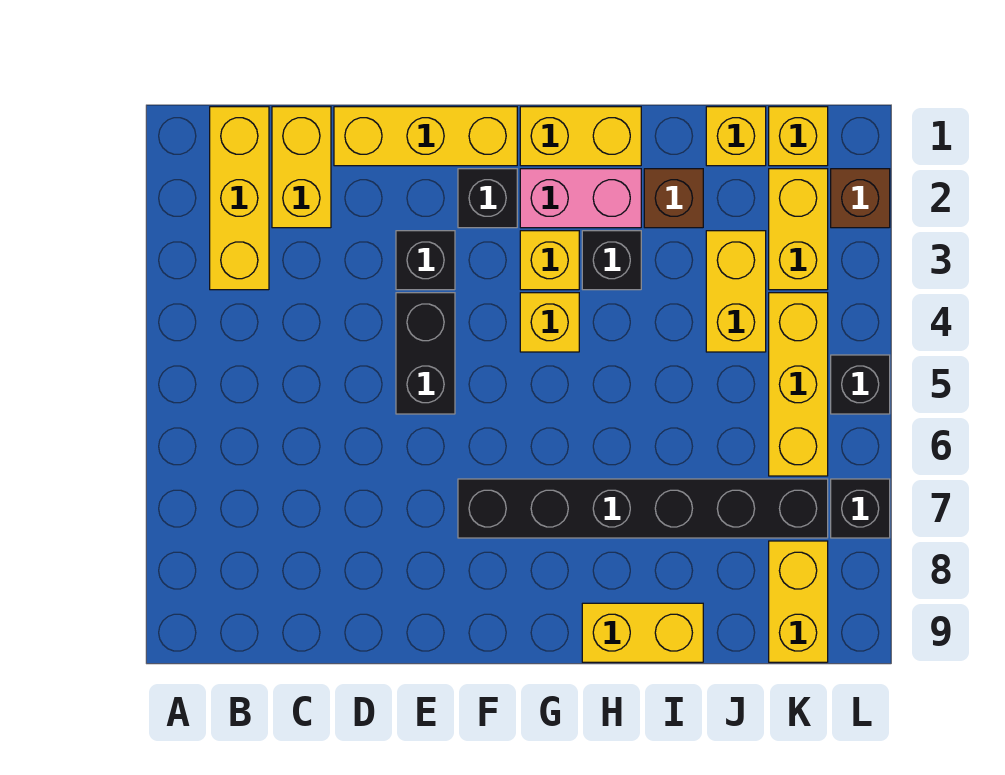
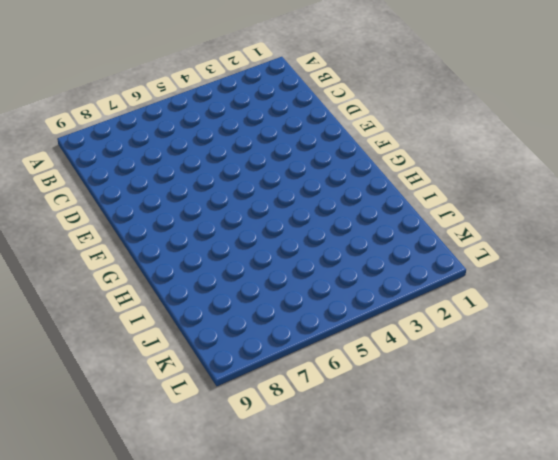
none -> yellow brick B1:B3 level 1
none -> yellow brick C1:C2 level 1
none -> yellow brick D1:F1 level 1

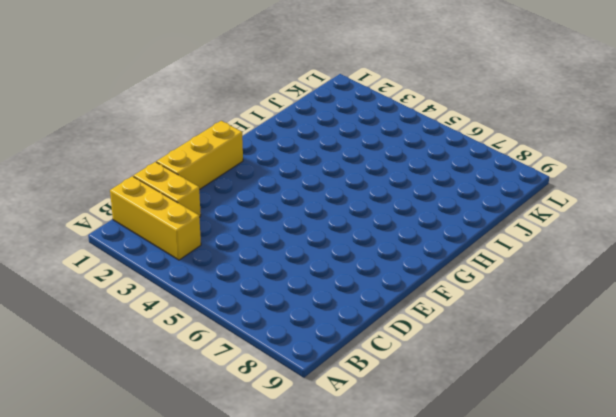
none -> black brick E3 level 1
none -> black brick E4:E5 level 1
none -> black brick F2 level 1

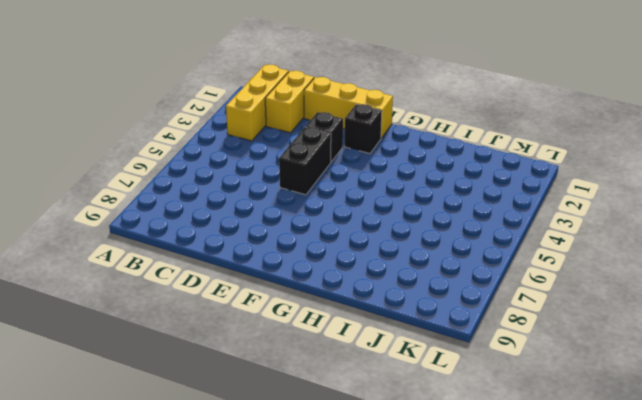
none -> black brick F7:K7 level 1
none -> yellow brick G1:H1 level 1
none -> pink brick G2:H2 level 1

